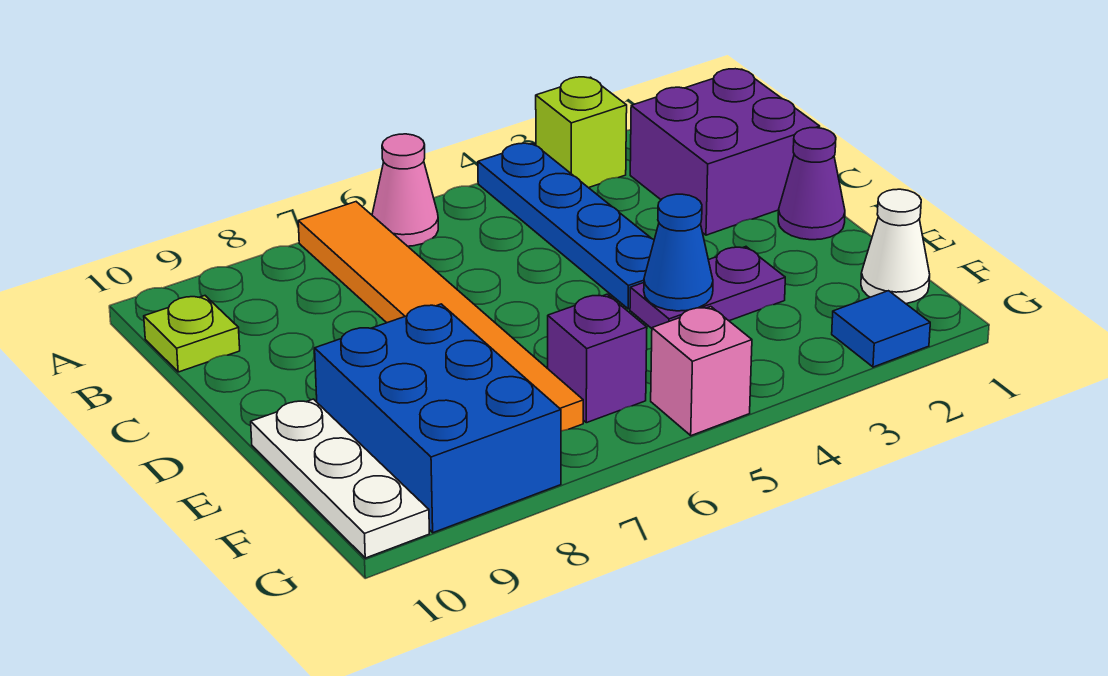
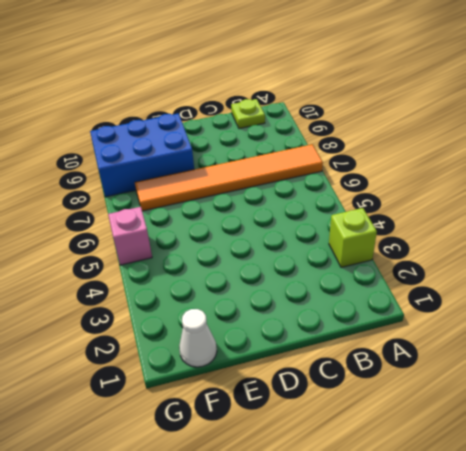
none -> blue plate A4:D4 level 1
none -> pink cone A6 level 1
none -> purple brick B1:C2 level 1

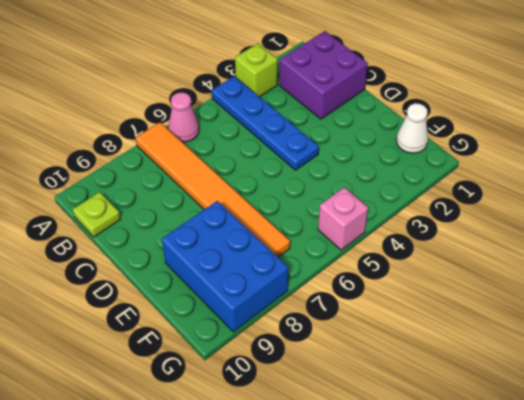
none -> purple cone D1 level 1
none -> purple plate E3:E4 level 1
none -> white plate E10:G10 level 1

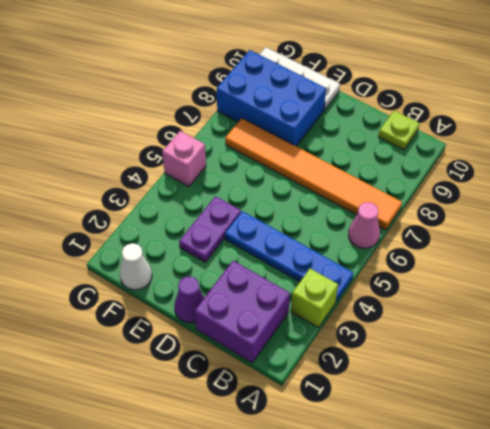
none -> purple brick F6 level 1
none -> blue tile G2 level 1
none -> blue cone E4 level 2

